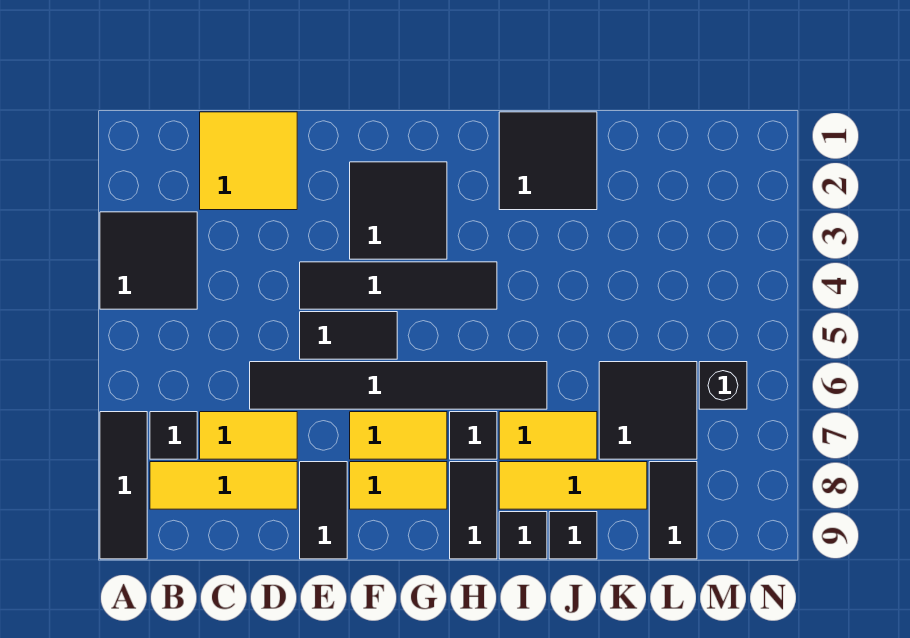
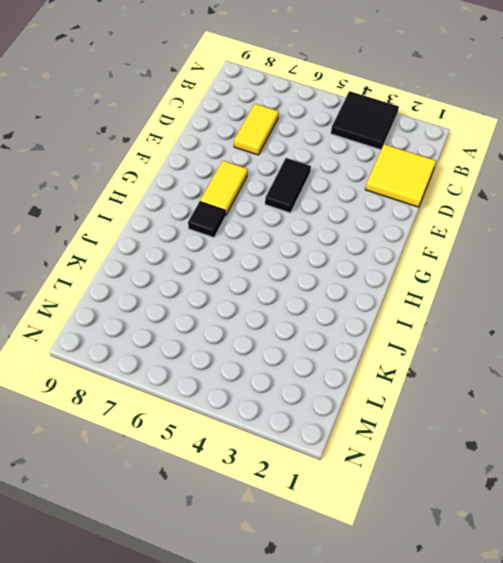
none -> black tile A7:A9 level 1
none -> black tile B7 level 1
none -> yellow tile B8:D8 level 1

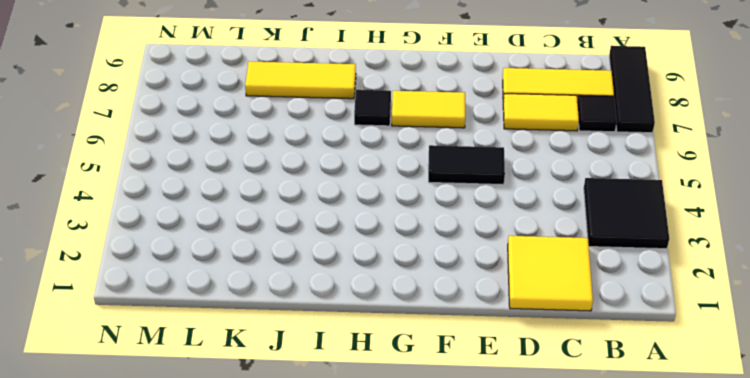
none -> black tile D6:I6 level 1
none -> black tile E4:H4 level 1
none -> black tile E8:E9 level 1

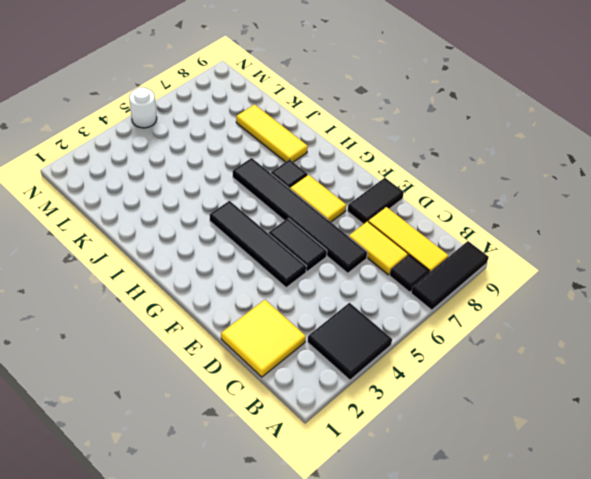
white round brick N5 level 1 -> none
none -> black tile F2:G3 level 1
none -> yellow tile F8:G8 level 1
none -> black tile H8:H9 level 1

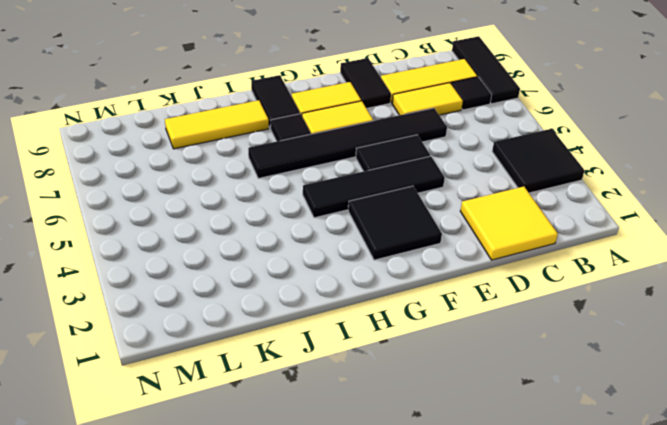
none -> black tile I1:J2 level 1
none -> yellow tile I7:J7 level 1
none -> black tile I9 level 1

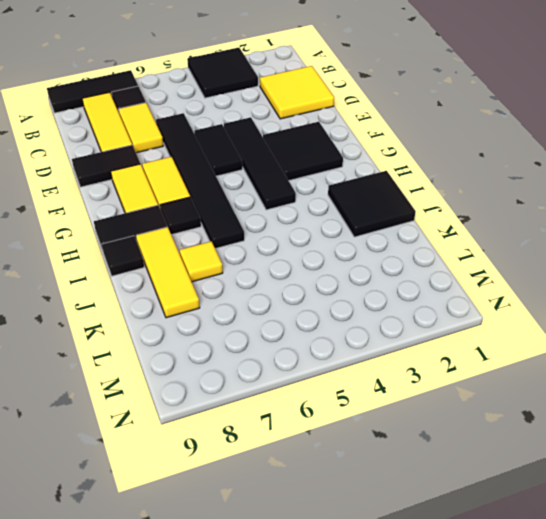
yellow tile J7 level 1 -> yellow tile I7:J7 level 1
none -> black tile J9 level 1
none -> black tile K6:L7 level 1
none -> black tile L8:L9 level 1

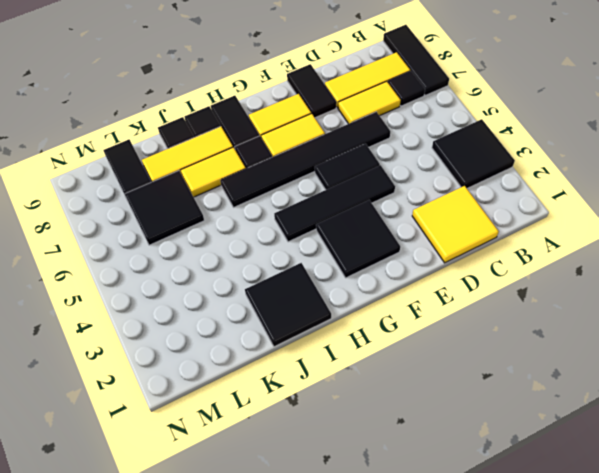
none -> black brick M6 level 1

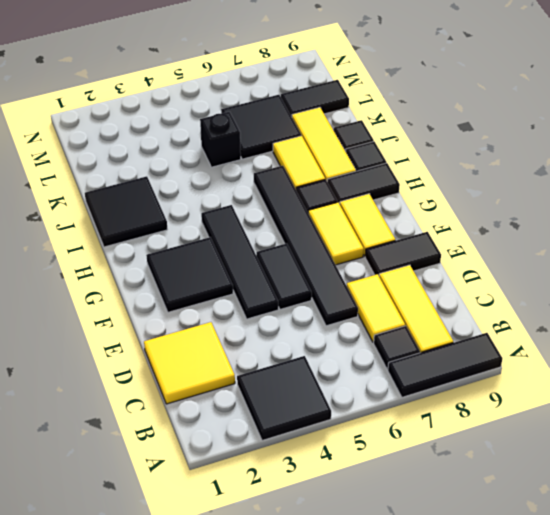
black brick K5 level 1 -> black brick M6 level 1

